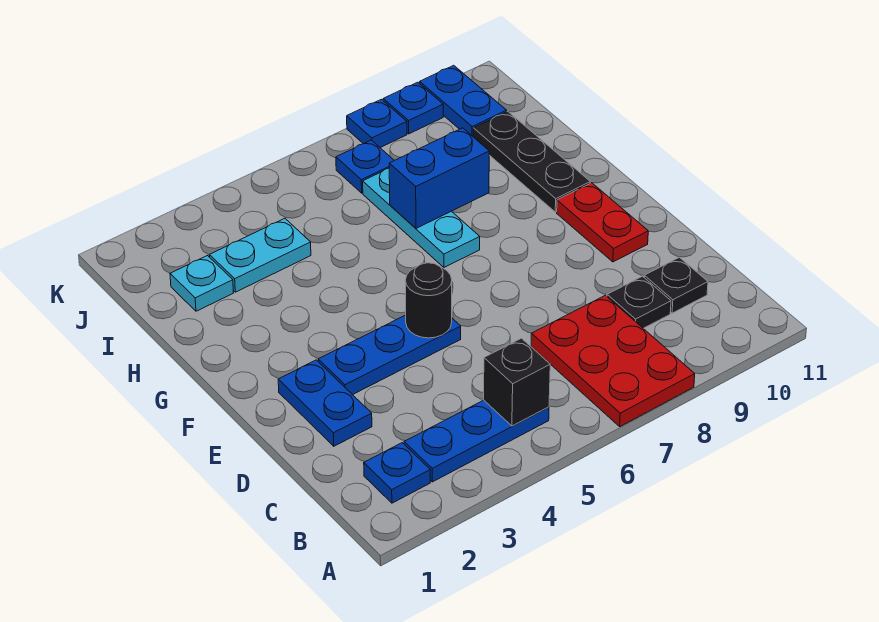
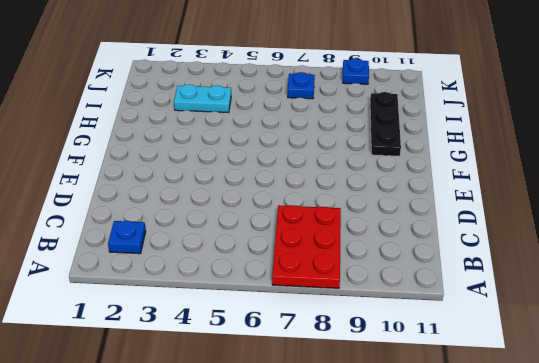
none -> blue plate B3:B5 level 1
none -> black plate C9 level 1
none -> black plate C10 level 1

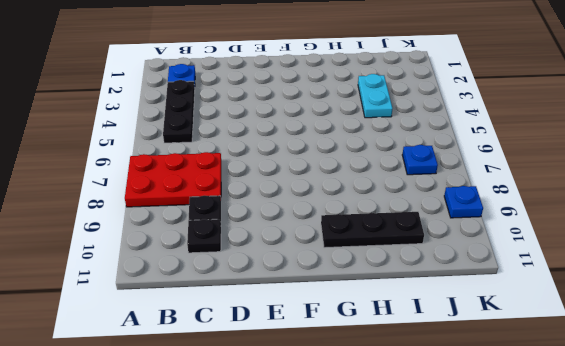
black plate B3:B5 level 1 -> blue plate B3:B5 level 1
none -> blue plate D2:E2 level 1
none -> blue plate E3:E5 level 1
none -> red plate E10:F10 level 1

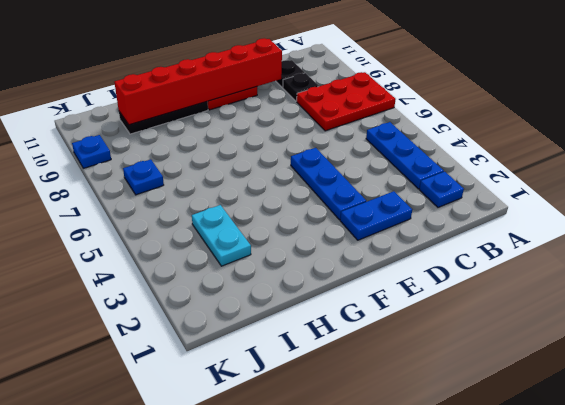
red brick D10:I10 level 2 -> none
none -> cyan plate G7:I7 level 1
none -> cyan plate I2 level 1
none -> blue plate J10:K10 level 1

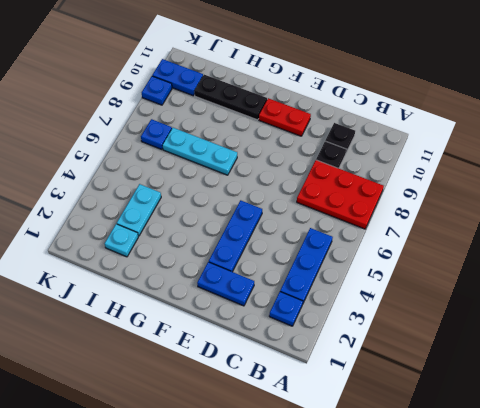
none -> blue plate K8 level 1
none -> black brick B5 level 2
none -> black round brick E5 level 2

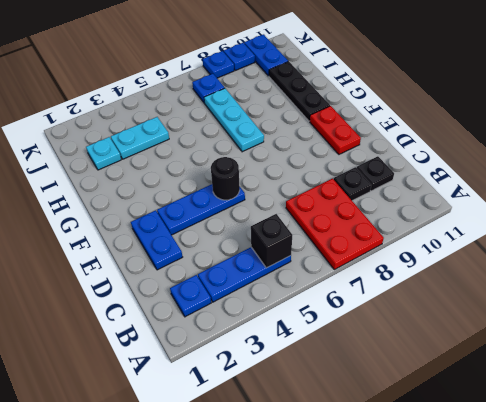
none -> blue brick H7:H8 level 2

